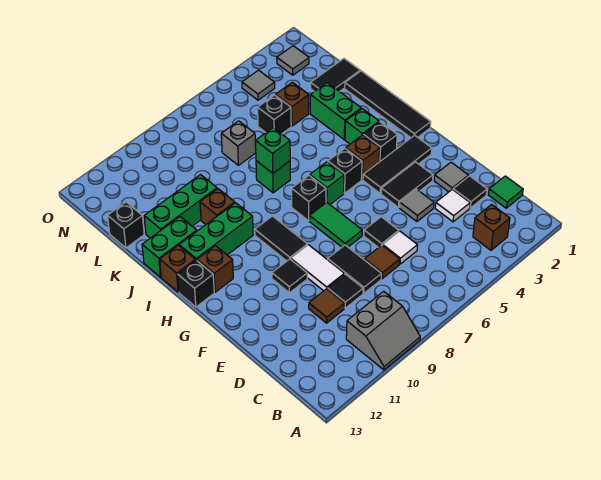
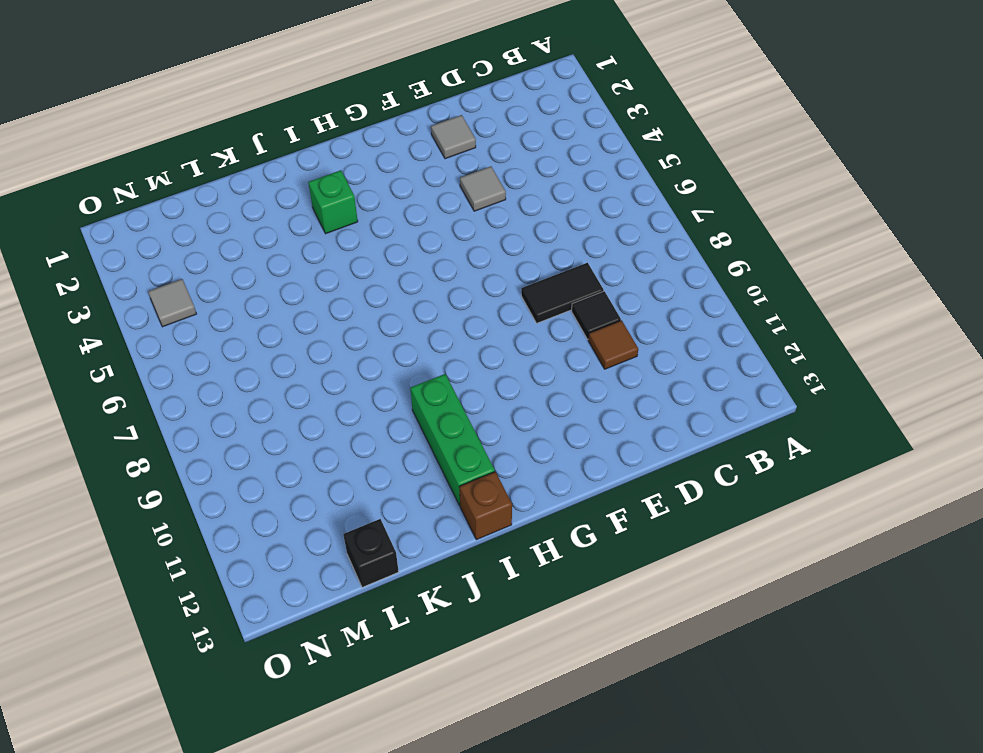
none -> grey slope A9:B10 level 1 top B
none -> brown brick B3 level 1
none -> green tile C1 level 1
none -> black tile D2 level 1

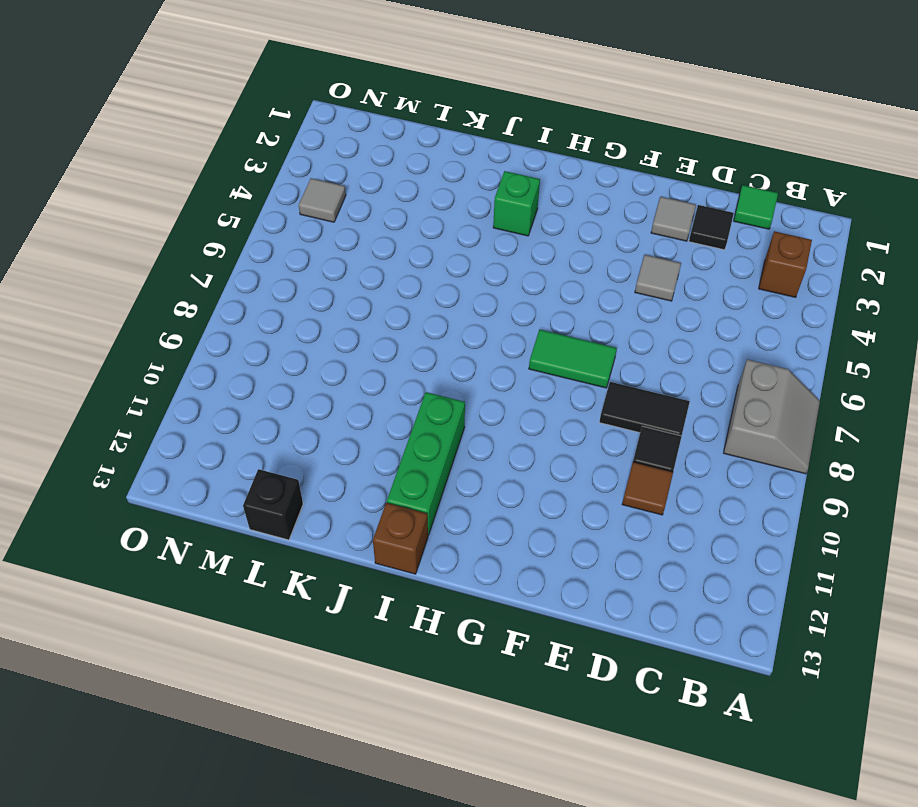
grey slope A7:B8 level 1 top B -> grey slope A9:B10 level 1 top B
none -> white tile D3 level 1
none -> white tile D6 level 1
none -> brown tile D7 level 1
none -> black tile E6 level 1

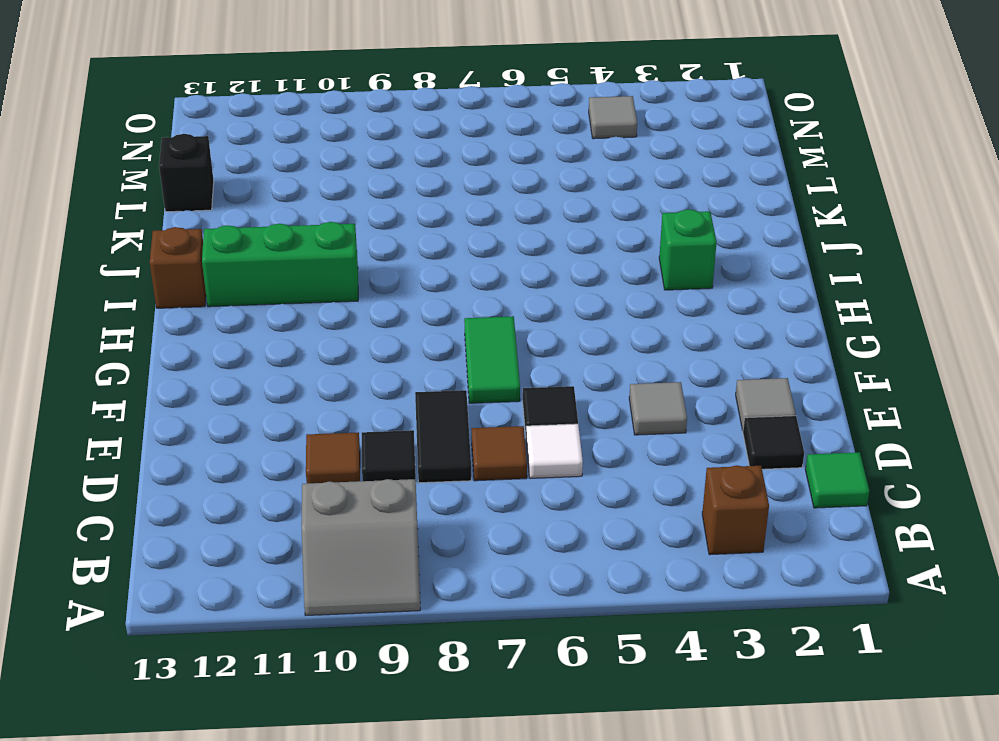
none -> white tile D3 level 1
none -> white tile E9:F9 level 1
none -> black tile F3:F4 level 1
none -> black tile F10 level 1

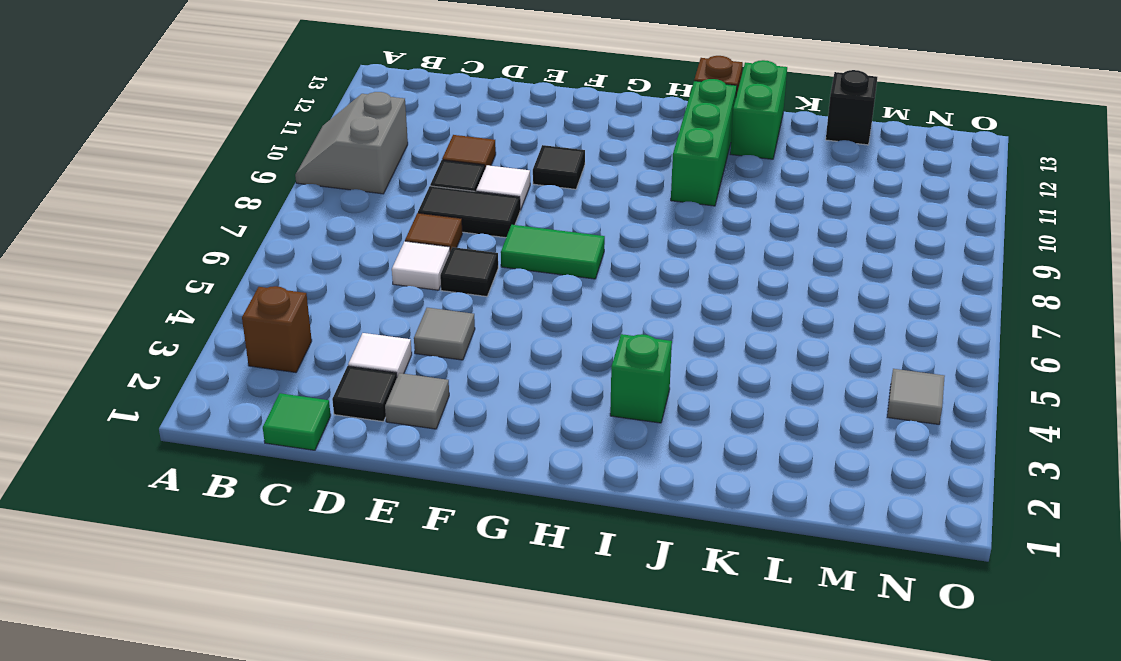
white tile E9 level 1 -> white tile E9:F9 level 1
none -> black tile F3:F4 level 1
none -> black tile G2:G4 level 1
none -> black tile G9:H9 level 1
none -> black tile H1:K1 level 1

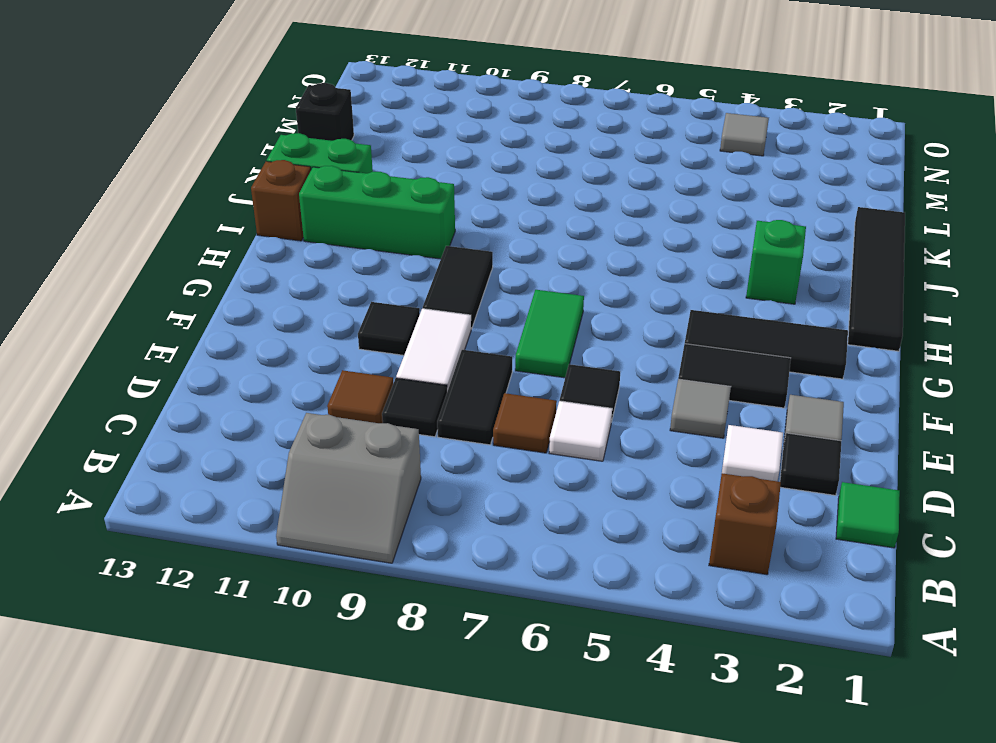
none -> black brick H3 level 1
none -> brown brick H4 level 1
none -> black brick H5 level 1
none -> green brick H6 level 1

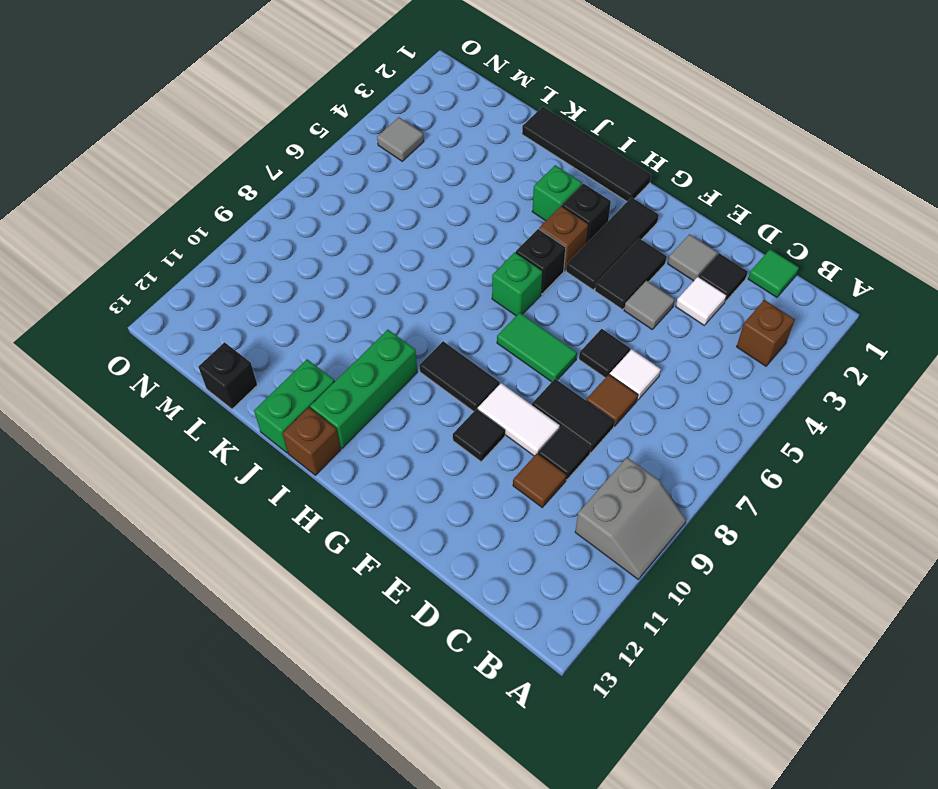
none -> black brick H7 level 1
none -> brown brick H12 level 1
none -> black brick H13 level 1
none -> green brick J3:K3 level 1

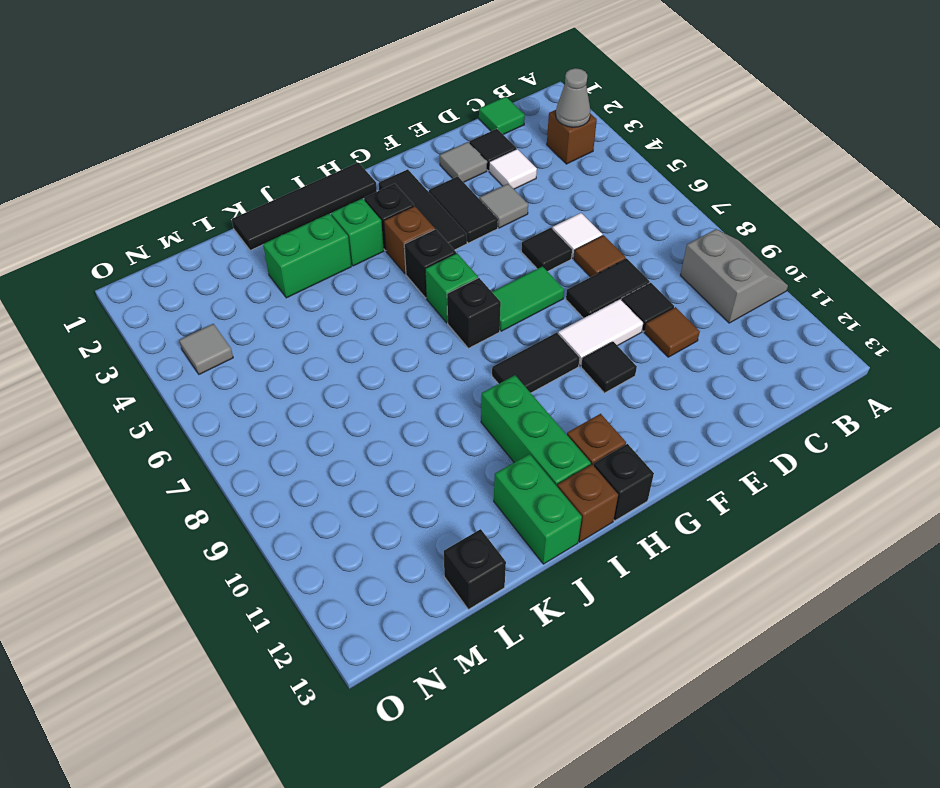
grey cone B3 level 2 -> none
none -> green brick J7 level 1
none -> brown brick J10 level 1
none -> green brick K10:K12 level 1
none -> black tile L1:L2 level 1

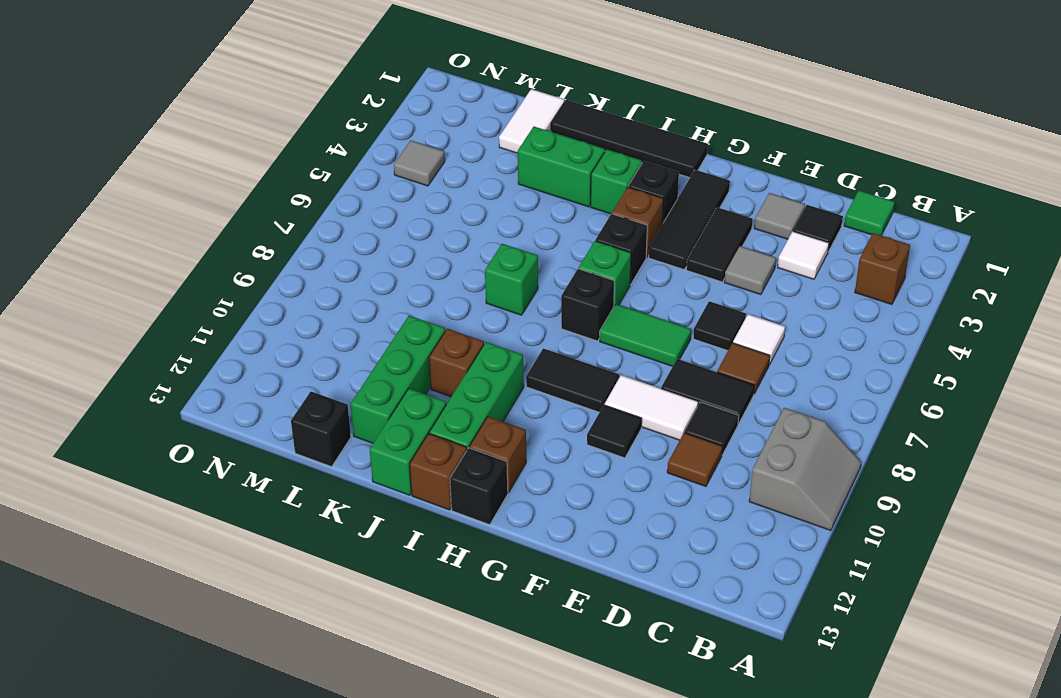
white tile L1:L2 level 1 -> black tile L1:L2 level 1
none -> brown brick L4 level 1
none -> black brick L5 level 1
none -> grey brick L7 level 1
none -> grey tile N2 level 1

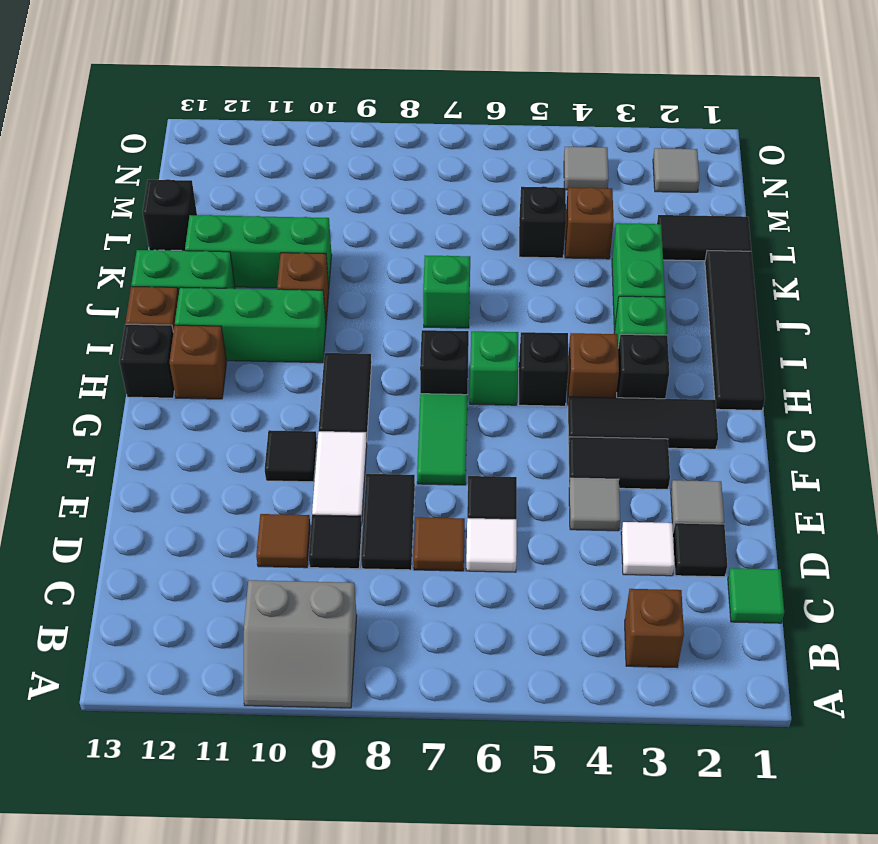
none -> grey brick L7 level 1
none -> green brick J7 level 2

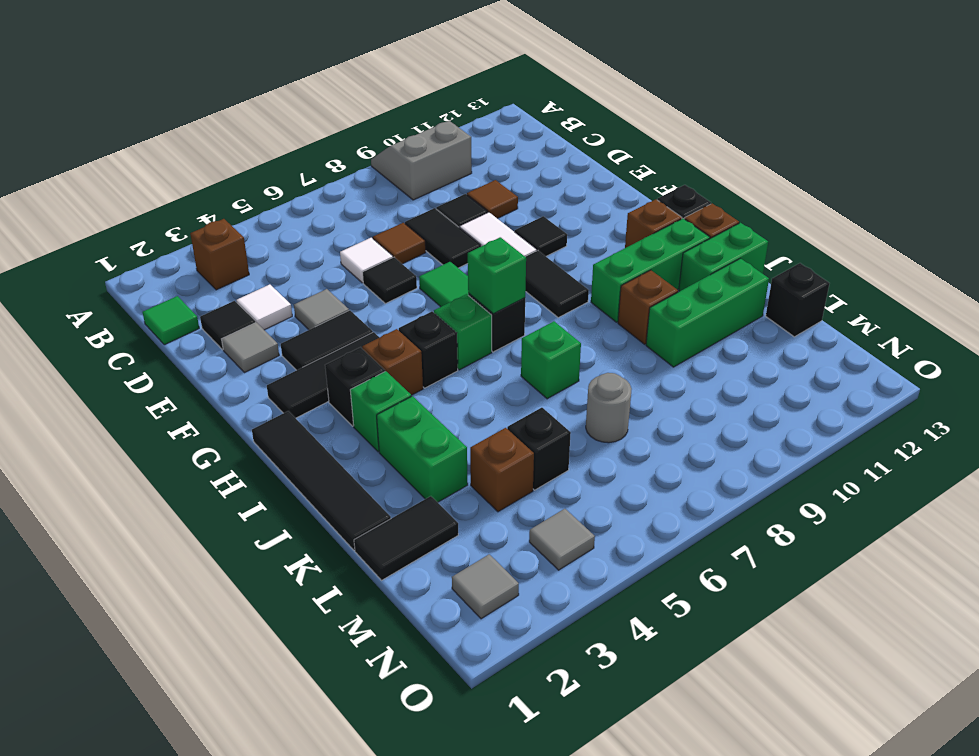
green brick H7 level 2 -> green brick J7 level 2
grey round brick L7 level 1 -> grey brick L7 level 1

